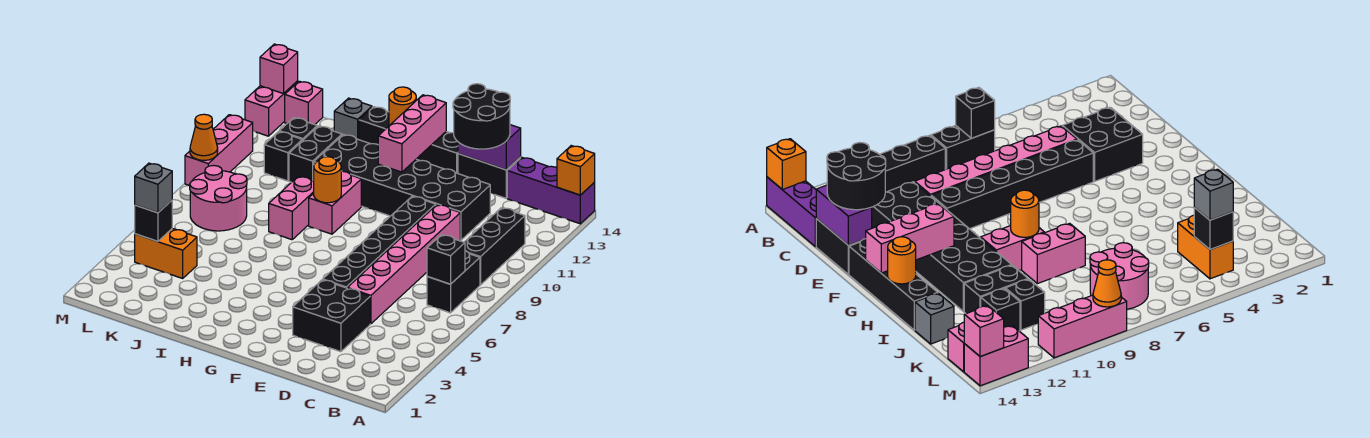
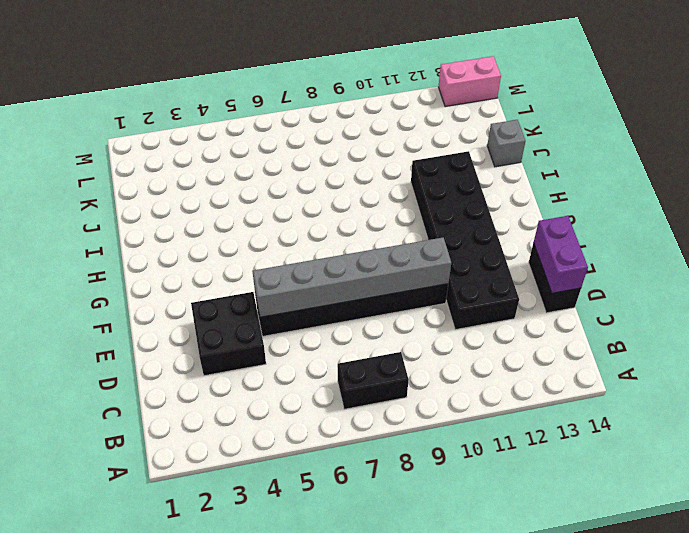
grey brick E5:E10 level 2 -> none
none -> purple brick A14:C14 level 1
none -> black brick B9:B11 level 1
none -> pink brick D5:D10 level 1
none -> black brick F14:I14 level 1

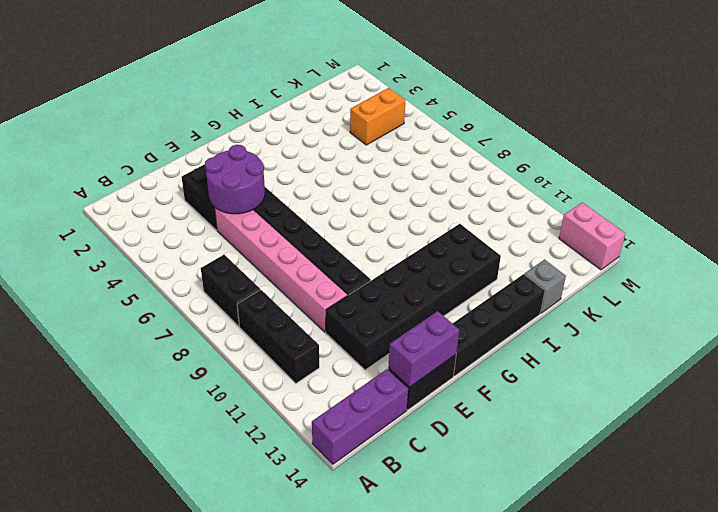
purple round brick D4:E5 level 2 -> none
none -> pink brick H9:H10 level 1
none -> pink brick I8:I9 level 1
none -> black brick J11:J12 level 1
none -> pink round brick K7:L8 level 1

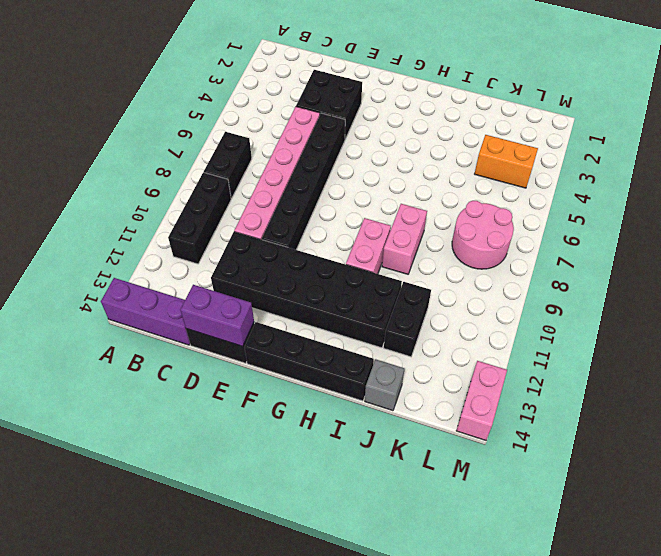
none -> black brick K11 level 1
none -> black brick K12 level 1
none -> pink brick L14 level 1
none -> pink brick M9:M11 level 1

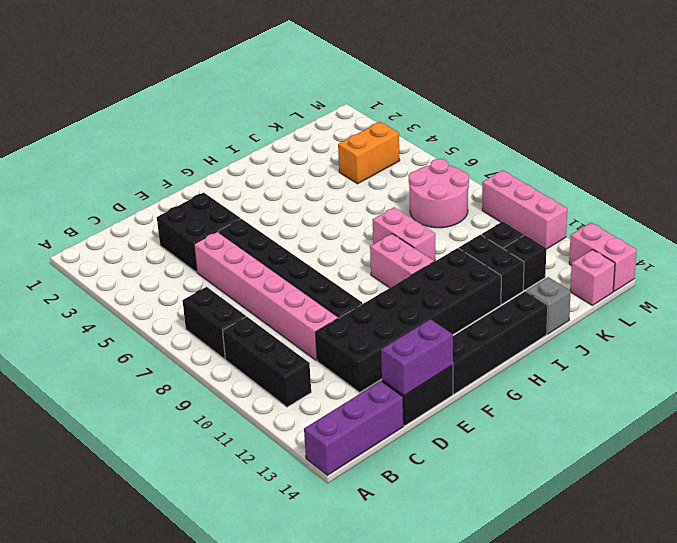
none -> orange brick A14 level 2
none -> black brick B7 level 2
none -> pink brick G12:G14 level 2
none -> orange round brick H9 level 2

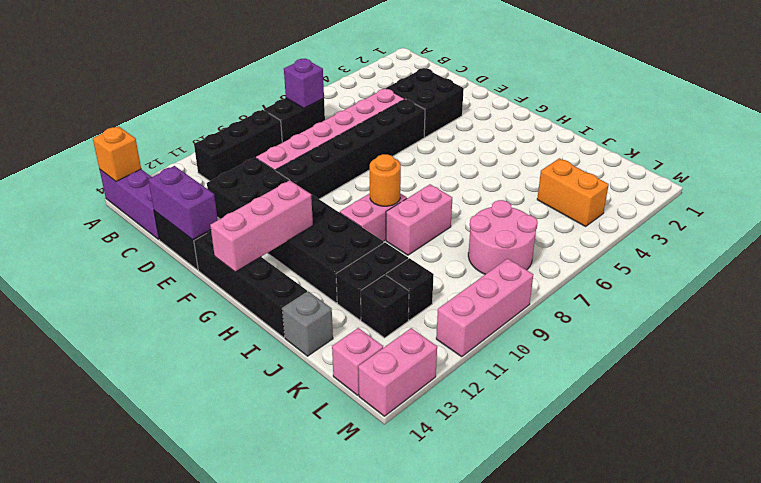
purple brick B7 level 2 -> black brick B7 level 2
none -> orange round brick H14 level 2
none -> black brick L4 level 2
none -> orange cone M9 level 2
none -> pink brick M14 level 2

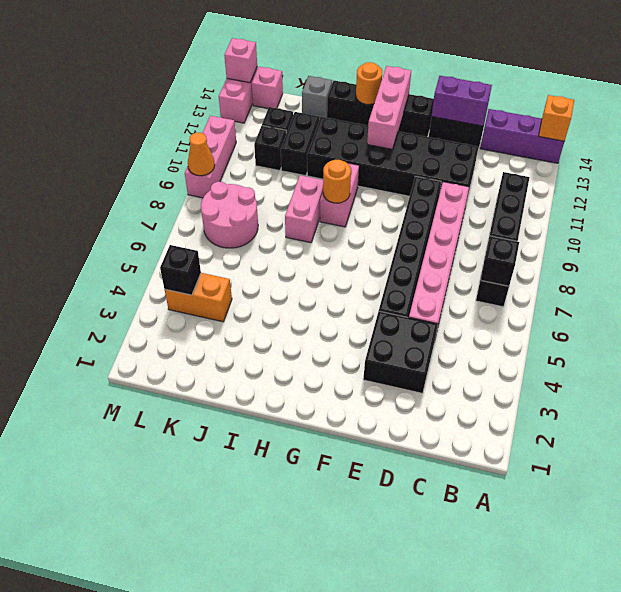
none -> black round brick D13:E14 level 3
none -> grey brick L4 level 3

